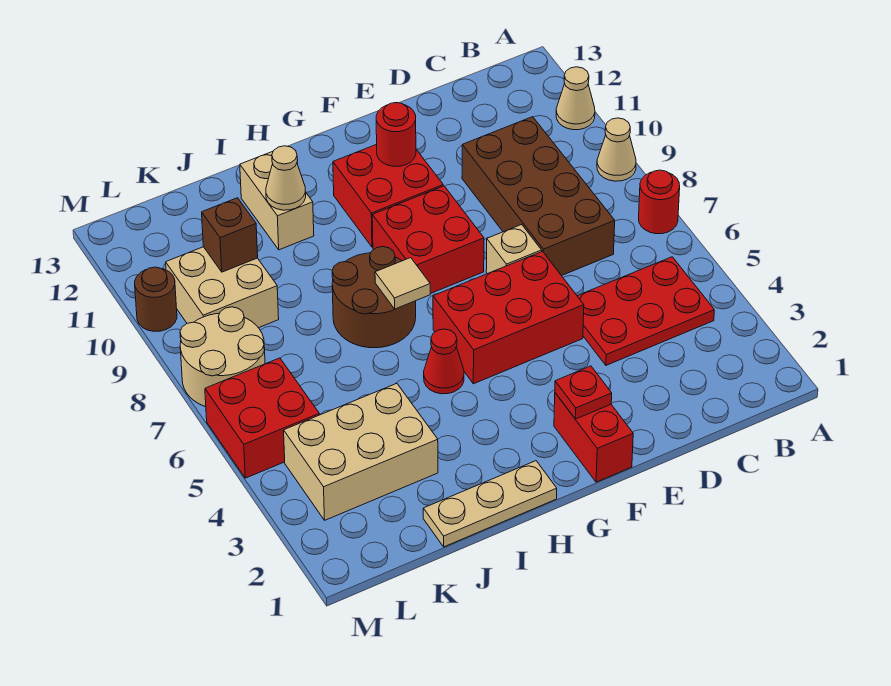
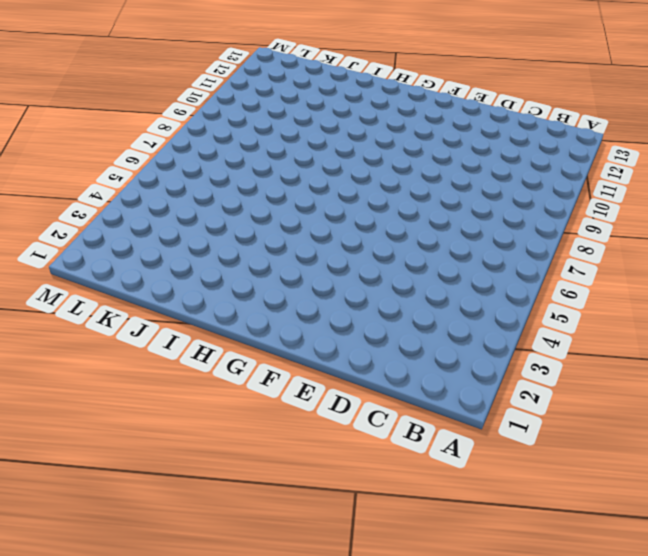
none -> red round brick A7 level 1
none -> tan cone A9 level 1
none -> tan cone A11 level 1

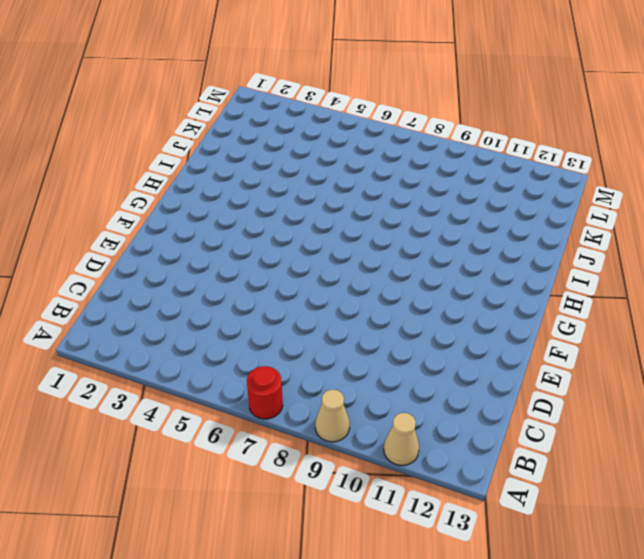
none -> red plate B4:D5 level 1
none -> brown brick C7:D10 level 1
none -> red brick E5:G6 level 1

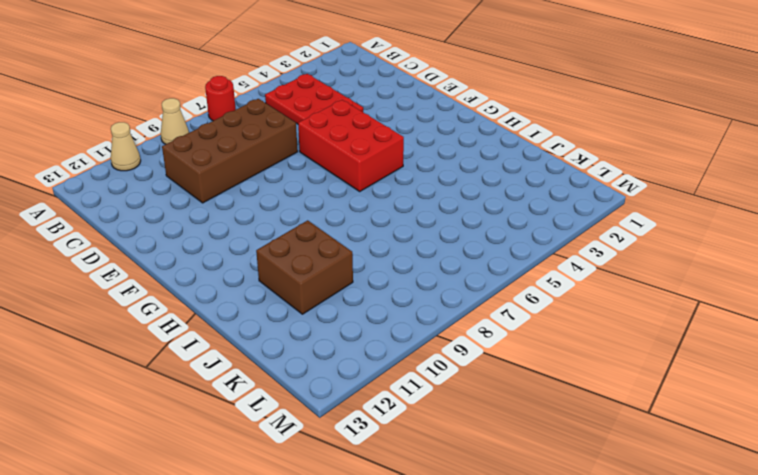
brown brick I10:J11 level 1 -> tan brick I11:I12 level 1
none -> tan brick E7 level 1
none -> red brick F1:F2 level 1
none -> red brick F8:G9 level 1

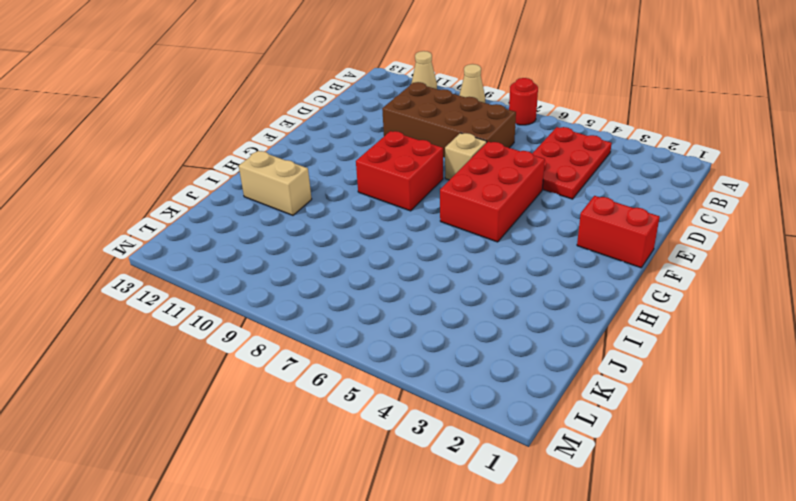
none -> red brick F10:G11 level 1
none -> tan plate H1:J1 level 1
none -> red cone H5 level 1

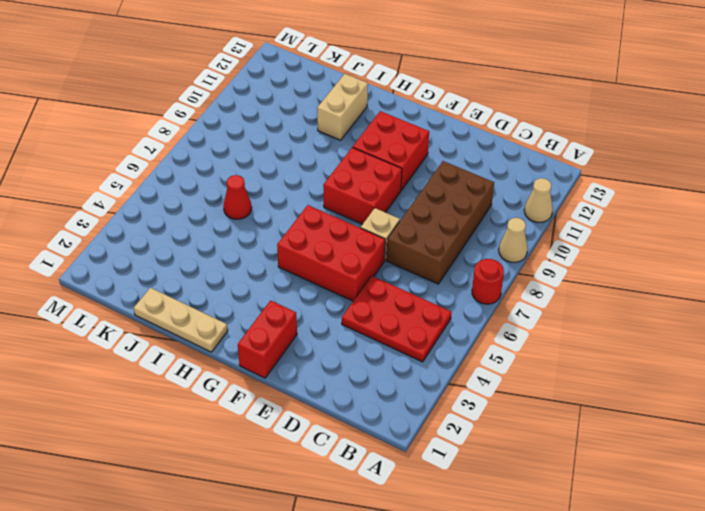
red cone J6 level 1 -> red cone H5 level 1
none -> brown round brick H7:I8 level 1
none -> tan brick J3:L4 level 1
none -> tan brick K9:L10 level 1

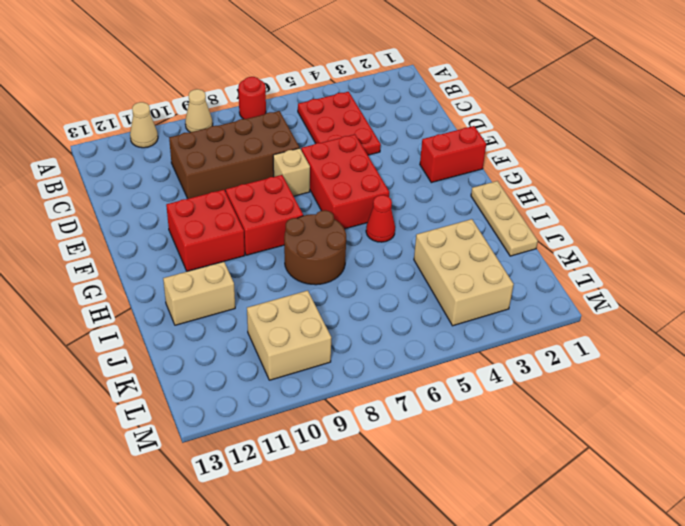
none -> red brick L5:M6 level 1
none -> tan round brick L7:M8 level 1
none -> brown round brick M10 level 1

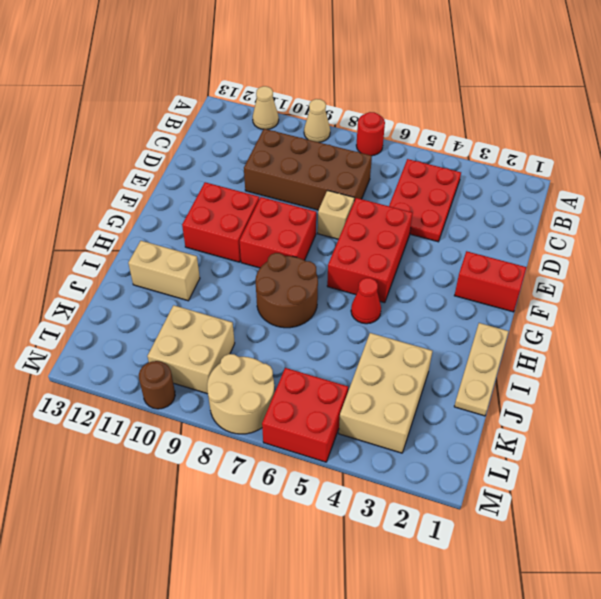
none -> red plate F2 level 2
none -> red round brick F11 level 2
none -> tan tile H7 level 2

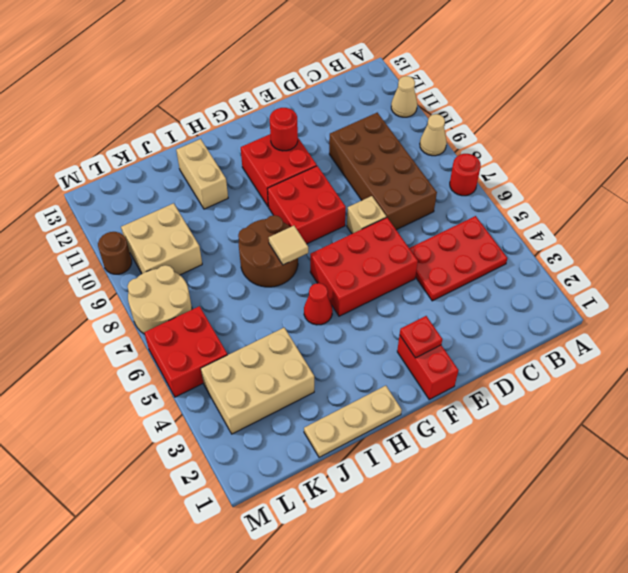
none -> tan cone I11 level 2
none -> brown brick K10 level 2

